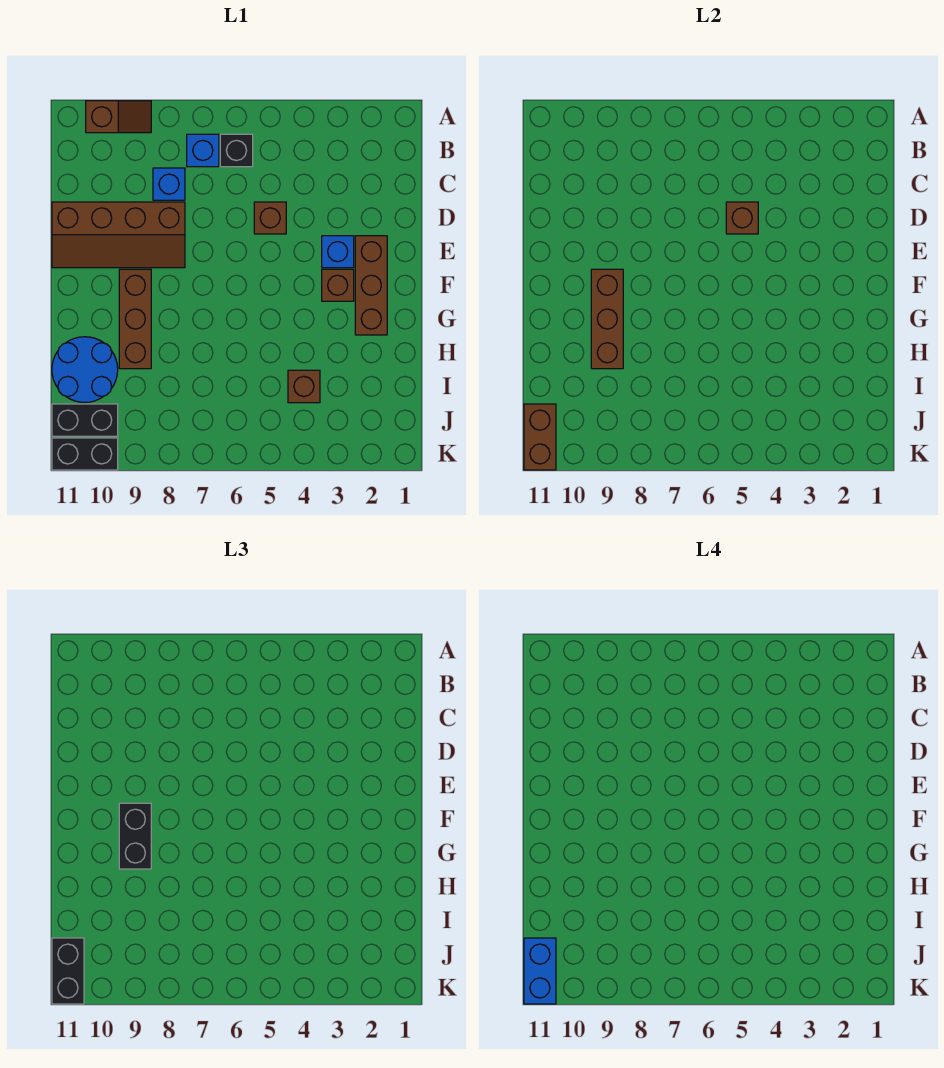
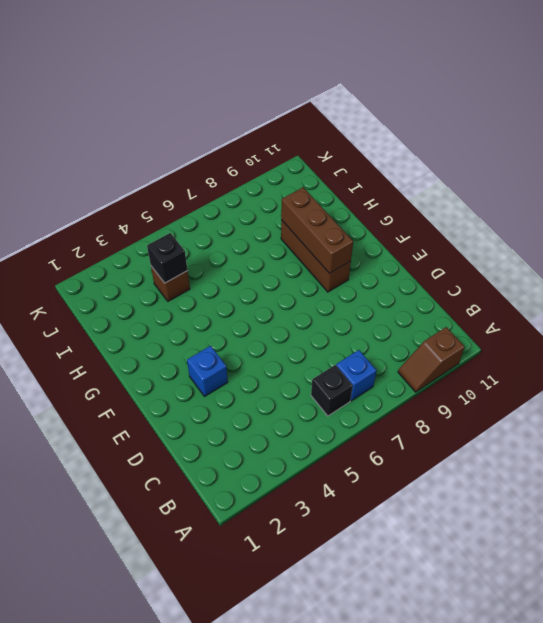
black brick I4 level 2 -> none
none -> blue brick C8 level 1
none -> brown brick D5 level 1
none -> brown slope D8:E11 level 1 top D

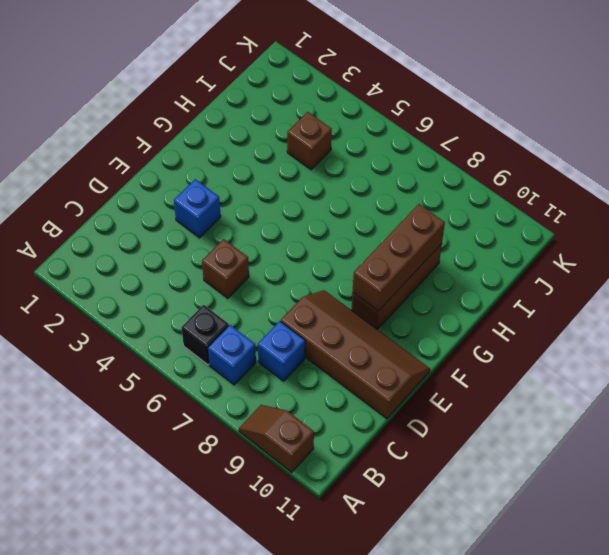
none -> brown brick E2:G2 level 1
none -> brown brick F3 level 1
none -> blue round brick H10:I11 level 1

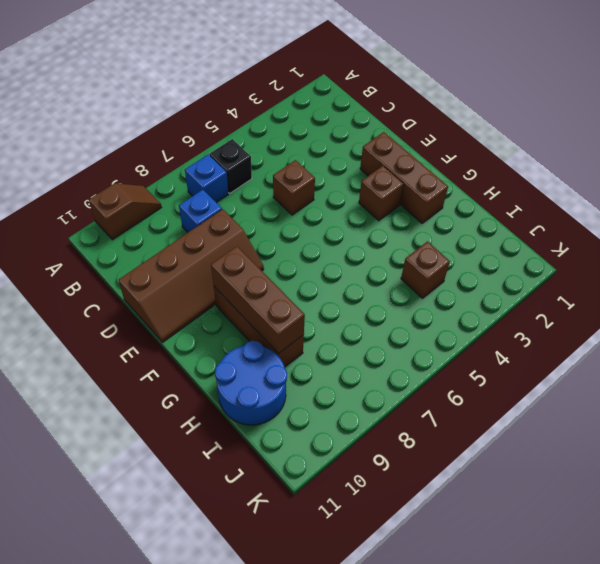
none -> blue brick E3 level 1
none -> black brick J10:J11 level 1
none -> black brick K10:K11 level 1

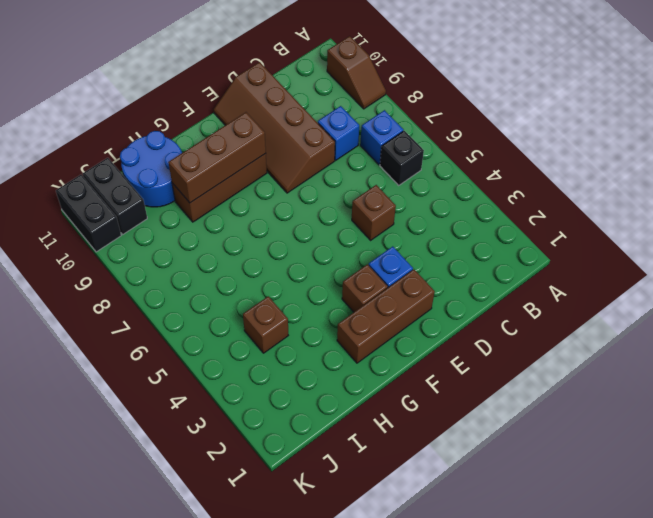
none -> brown brick D5 level 2
none -> brown brick J11:K11 level 2
none -> black brick F9:G9 level 3

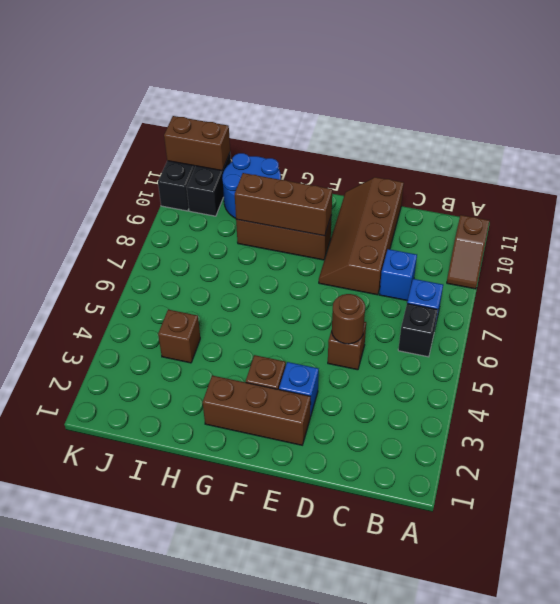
brown round brick D5 level 2 -> brown brick D5 level 2
none -> black brick F9:G9 level 3
none -> black brick J11:K11 level 3
none -> blue brick J11:K11 level 4

